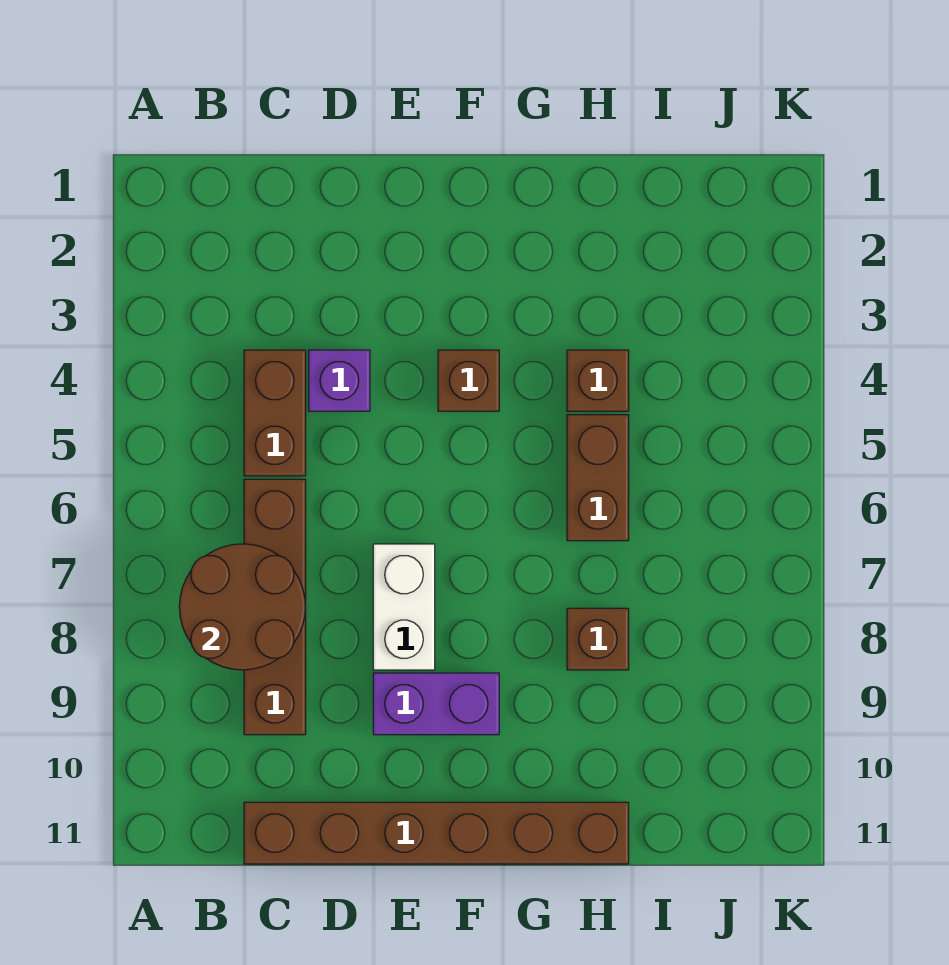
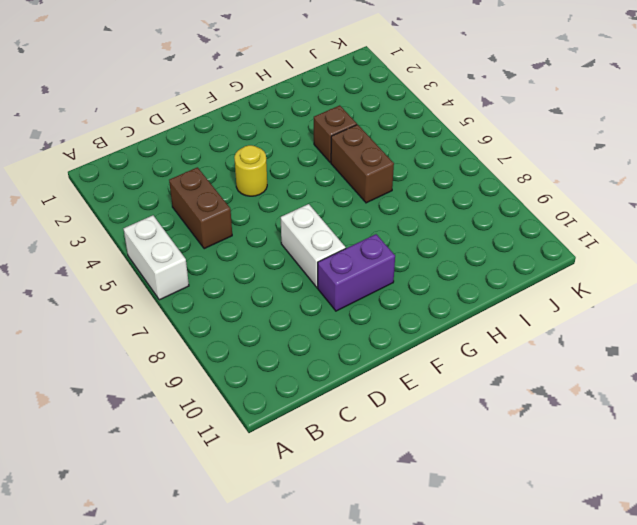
white brick A5:A6 level 1 -> none
yellow round brick E4 level 1 -> none
none -> brown brick C6:C9 level 1
none -> brown brick C11:H11 level 1

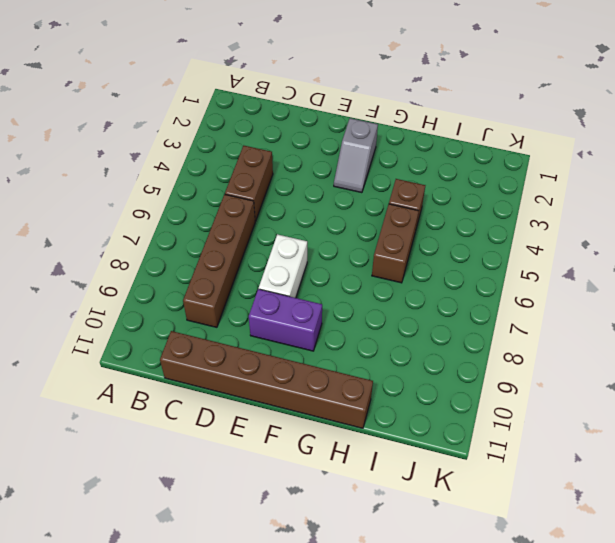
grey slope F2:F3 level 1 top 2 -> none
none -> purple brick D4 level 1
none -> brown brick F4 level 1

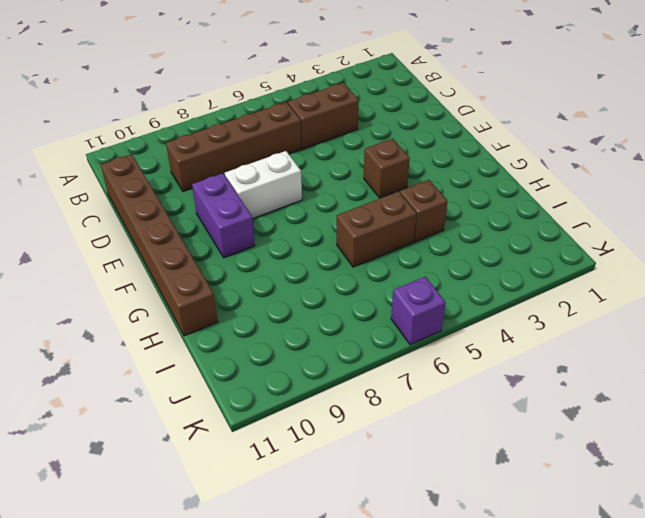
purple brick K6 level 1 -> purple brick D4 level 1
none -> brown brick H8 level 1
none -> brown round brick B7:C8 level 2

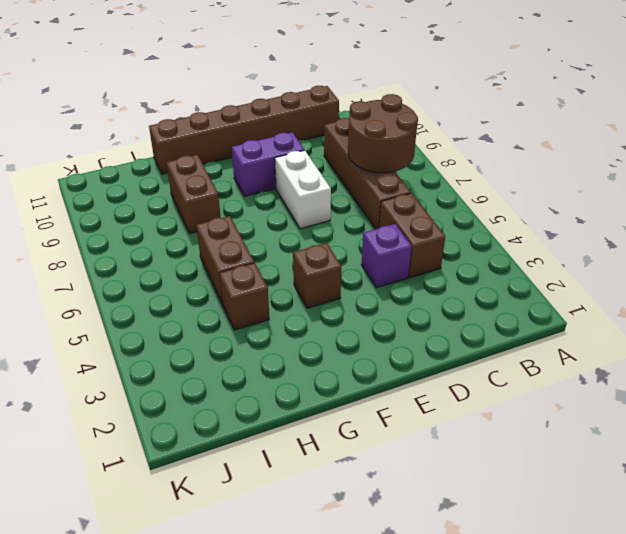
brown brick H8:H9 level 1 -> brown brick H8 level 1

